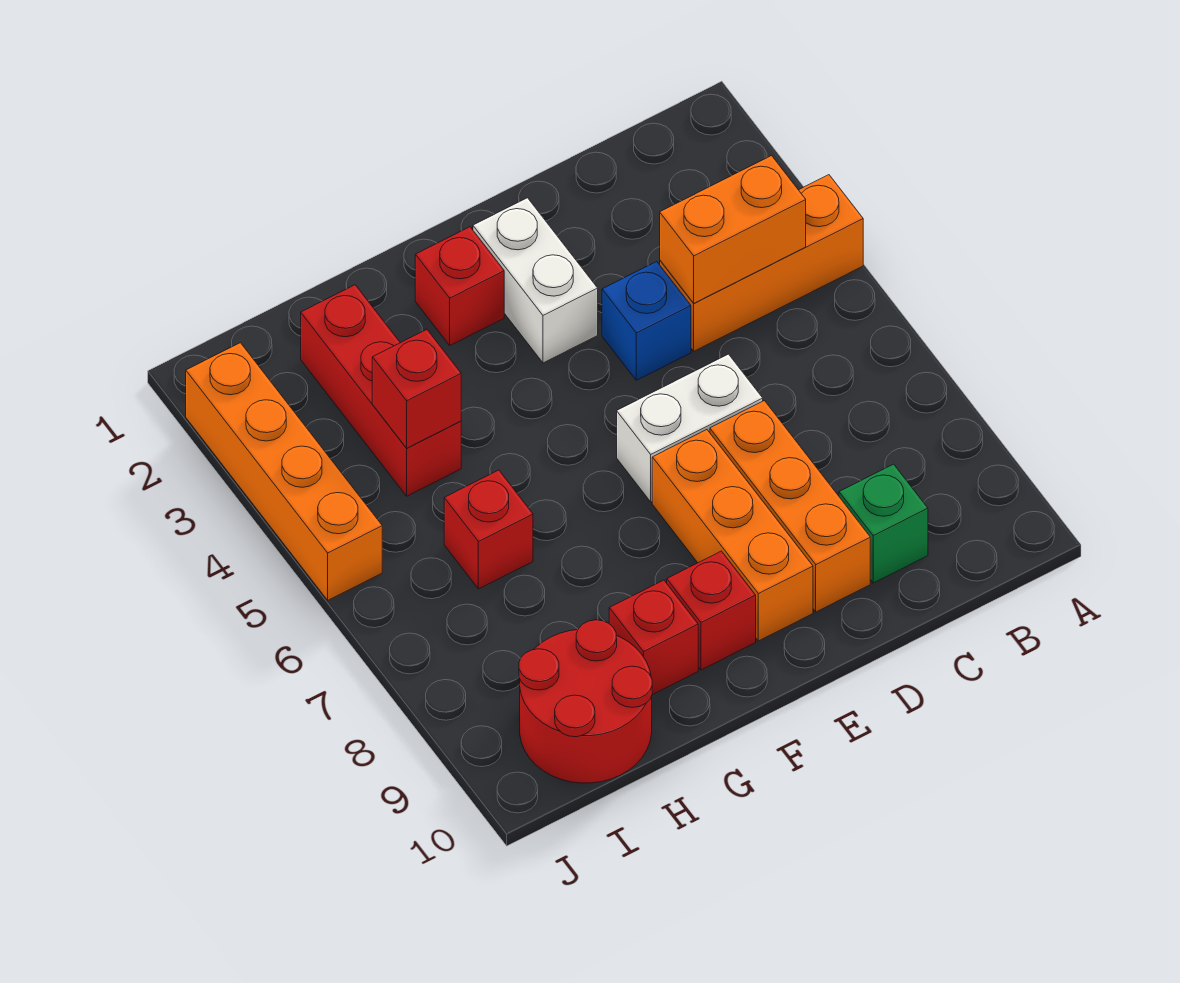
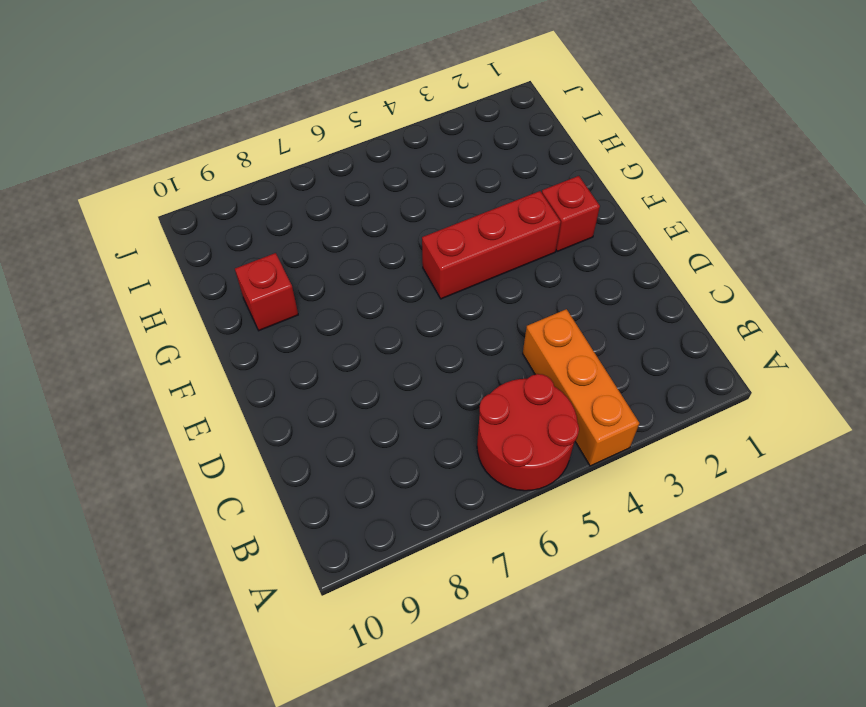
red round brick A5:B6 level 1 -> red round brick H9:I10 level 1
red brick F3:F5 level 1 -> red brick H2:H4 level 1
none -> green brick C9 level 1
none -> blue brick D4 level 1
none -> white brick D6:E6 level 1

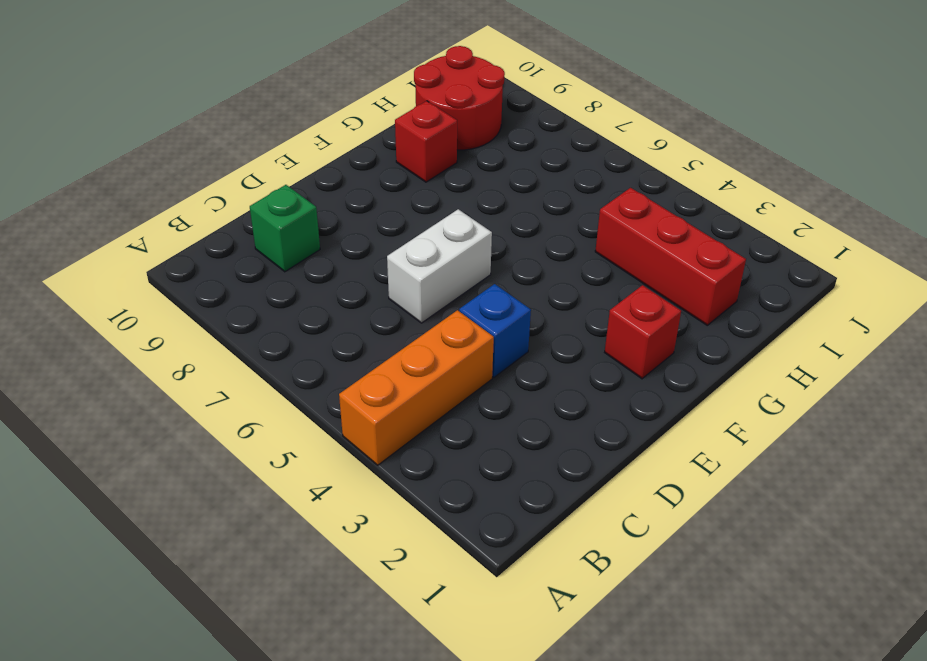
none -> orange brick D7:D9 level 1
none -> white brick E2:E3 level 1
none -> orange brick E7:E9 level 1

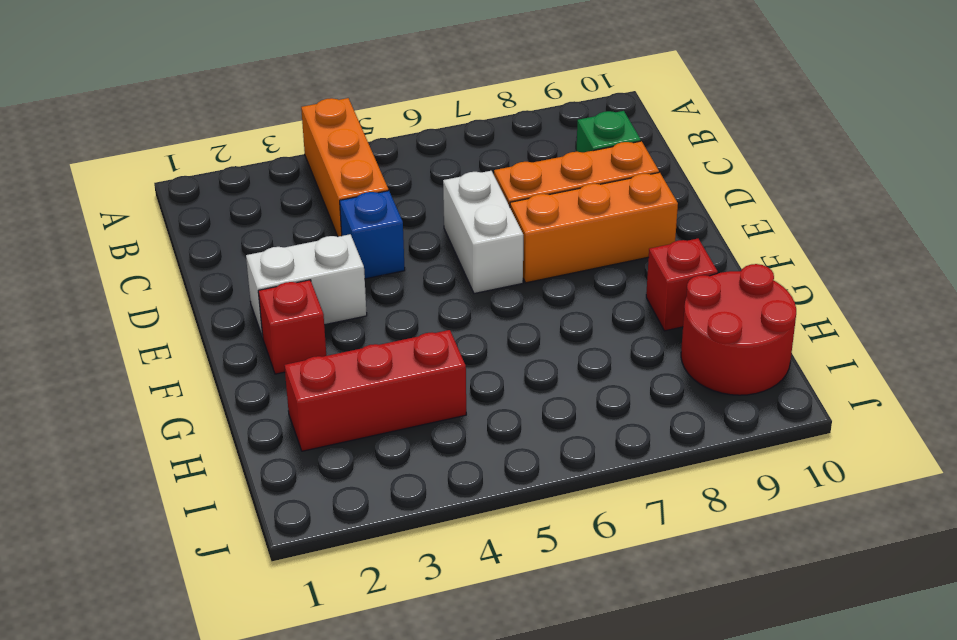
none -> red brick F9 level 1
none -> red brick H6 level 1
none -> orange brick J2:J5 level 1

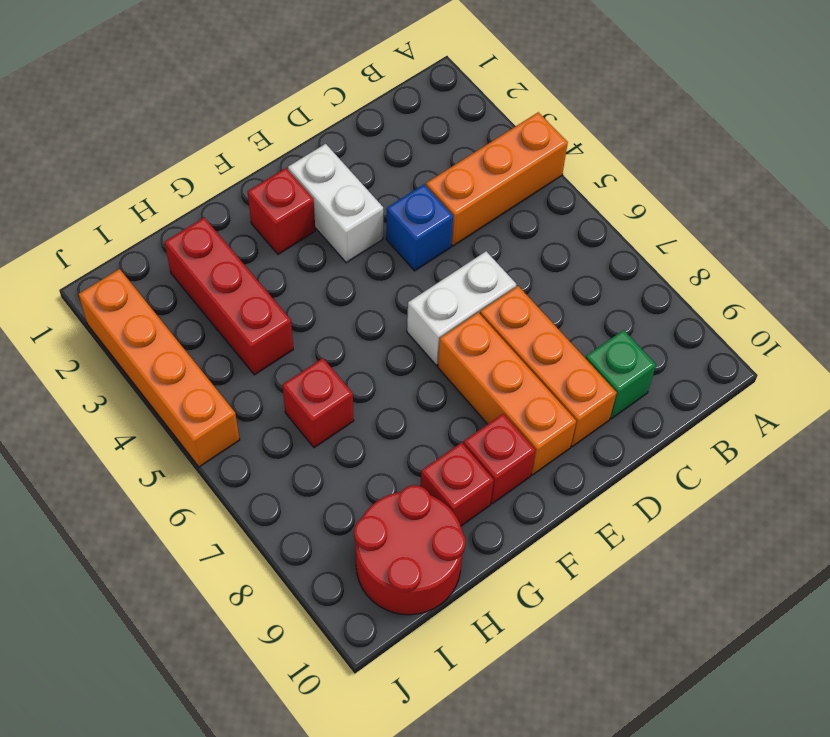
none -> orange brick B4:C4 level 2
none -> red brick H4 level 2

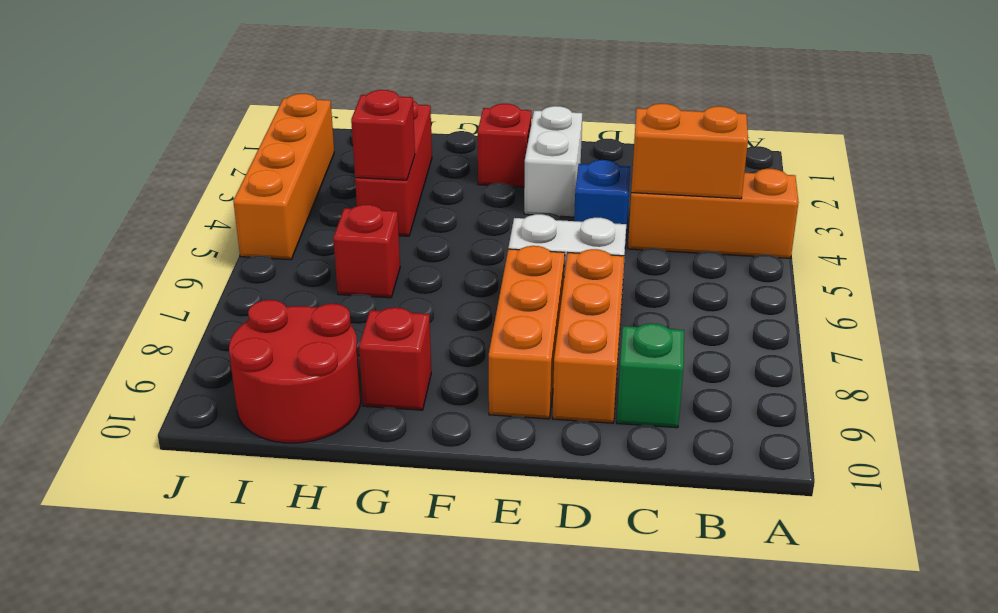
none -> red brick F9 level 1

